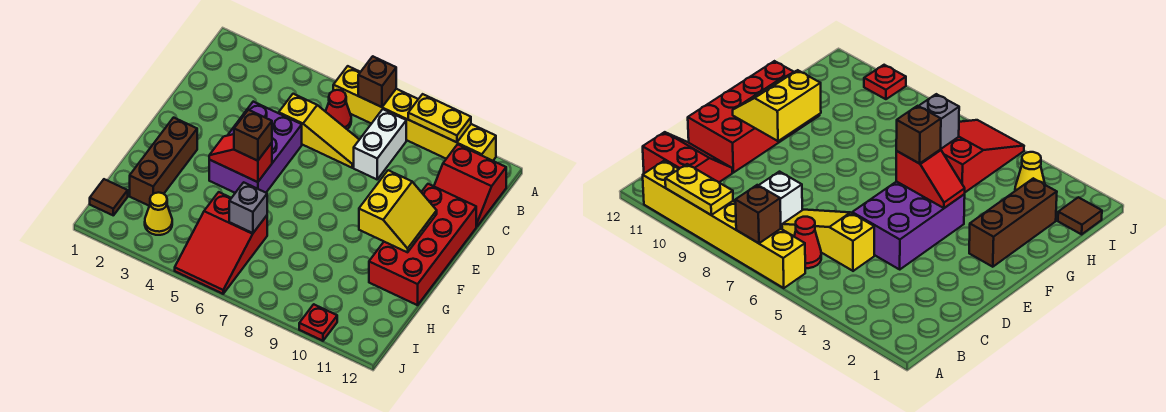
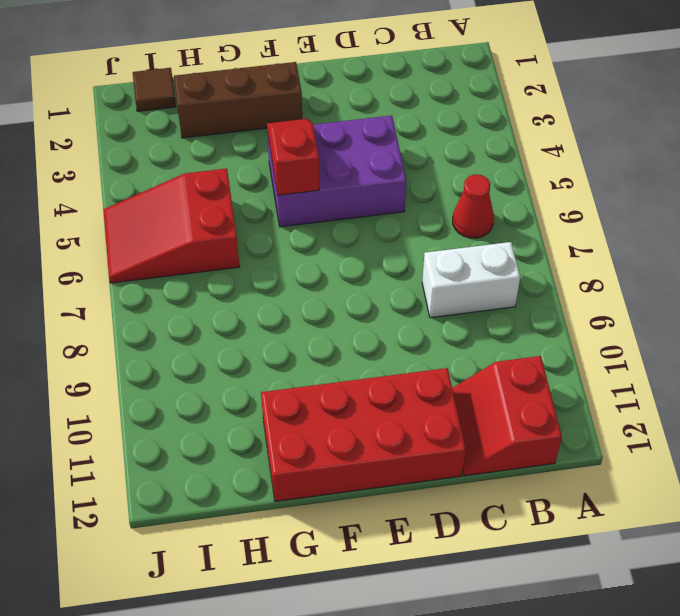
none -> yellow brick A6:A11 level 1
none -> yellow slope C5:C7 level 1 top 5
none -> yellow cone I3 level 1

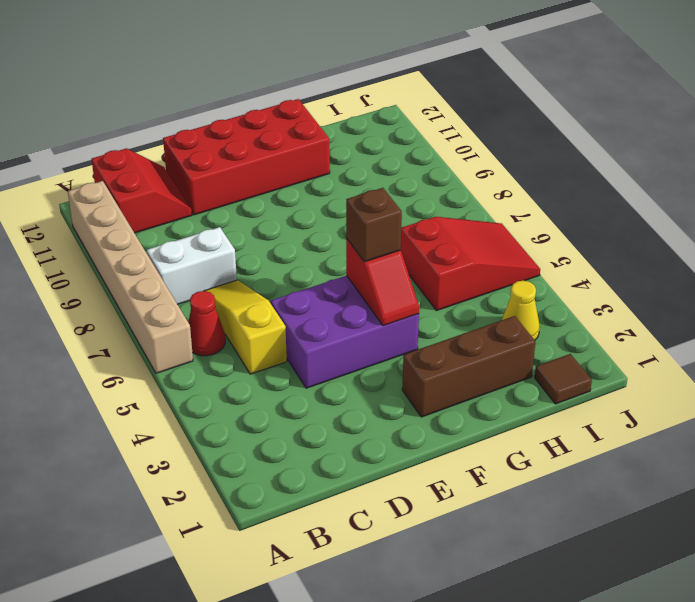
tan brick A6:A11 level 1 -> yellow brick A6:A11 level 1
none -> red plate J10 level 1
none -> brown brick A7 level 2
none -> yellow plate A9:A10 level 2

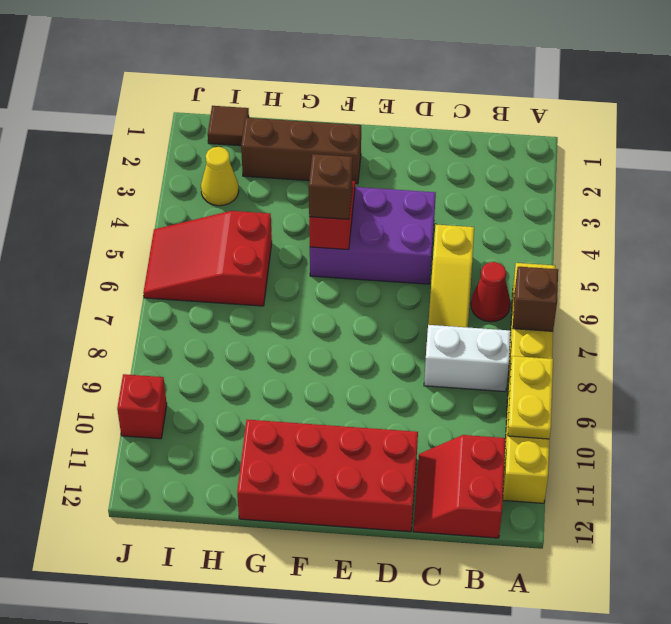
red brick J10 level 1 -> red plate J10 level 1
none -> yellow slope E10:F11 level 2 top 10
none -> grey brick H6 level 2

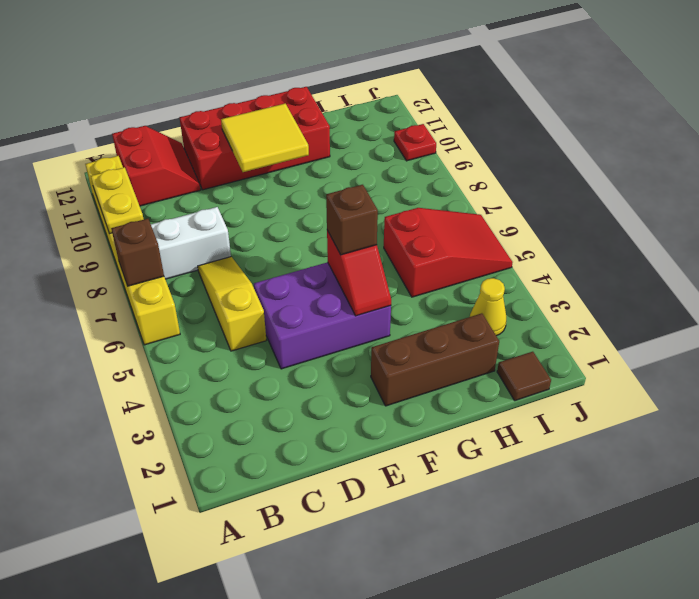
yellow tile E10:F11 level 2 -> yellow slope E10:F11 level 2 top 10
none -> red cone B6 level 1
none -> grey brick H6 level 2

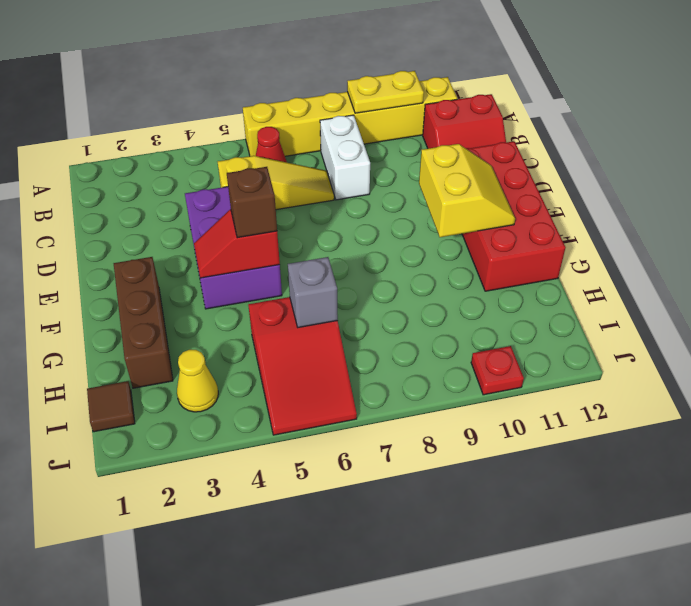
none -> brown brick A7 level 2

